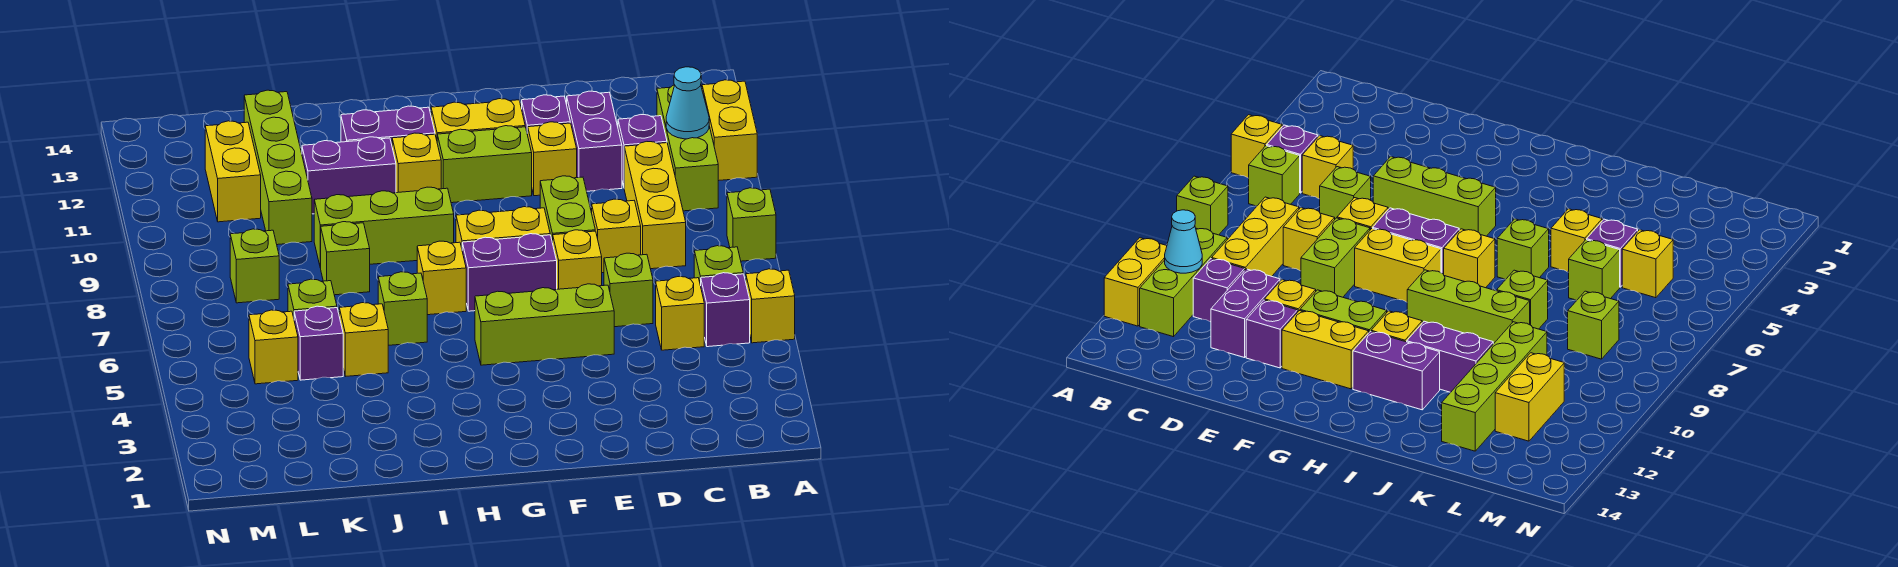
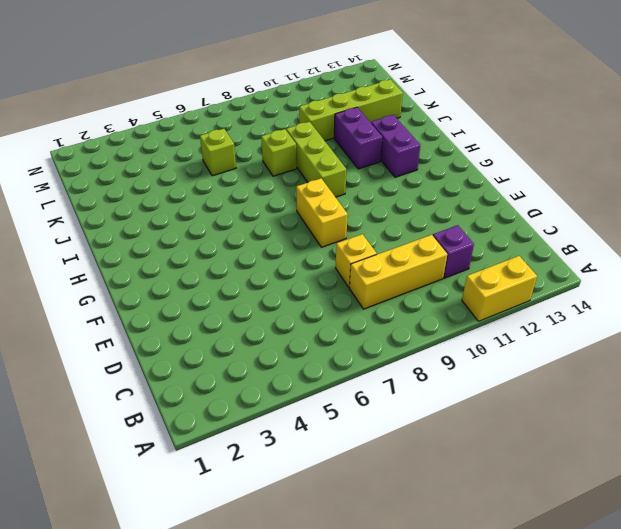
none -> yellow brick A5 level 1
none -> lime brick A8 level 1
none -> purple brick B5 level 1
none -> lime brick B6 level 1

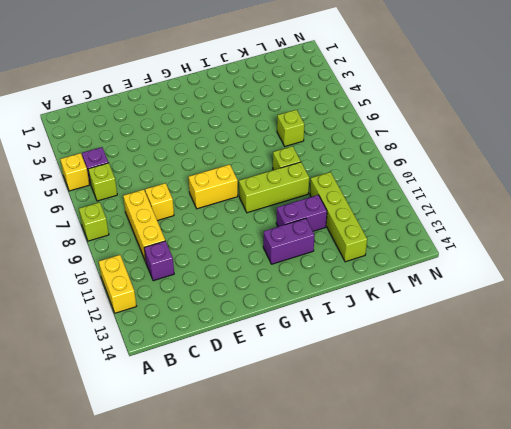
none -> lime brick B10:B12 level 1
none -> yellow brick C5 level 1
none -> lime brick D6 level 1
none -> purple brick D11:D12 level 1

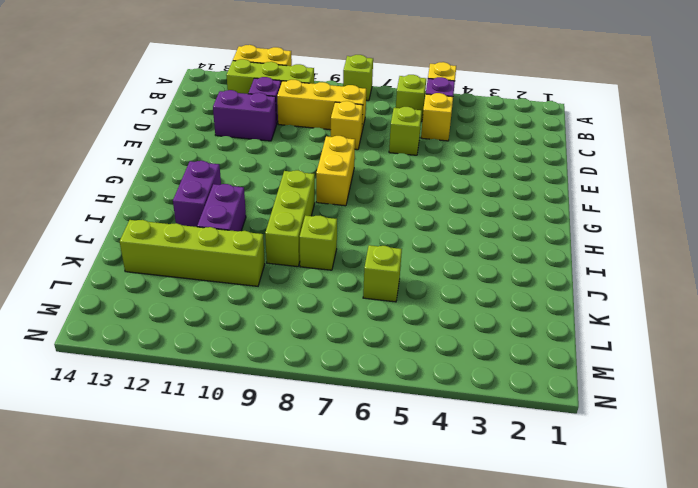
none -> lime brick E5:G5 level 1
none -> yellow brick E7 level 1
none -> lime brick E8:E9 level 1
none -> yellow brick E11 level 1

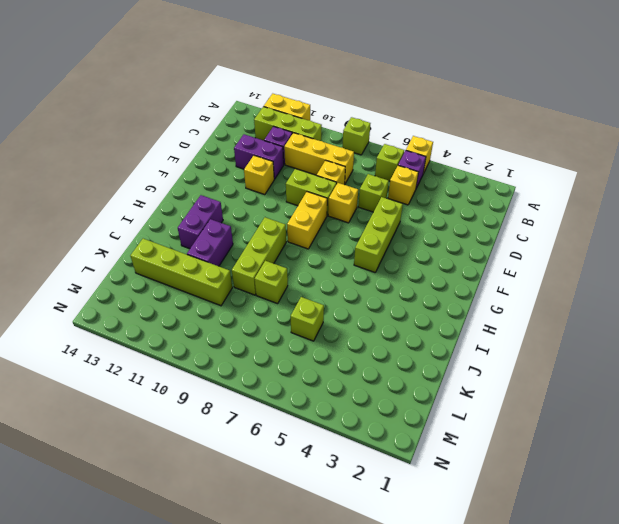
none -> purple brick E12 level 1
none -> purple brick F7:G7 level 1
none -> lime brick F11:G11 level 1
none -> yellow brick F12:G12 level 1

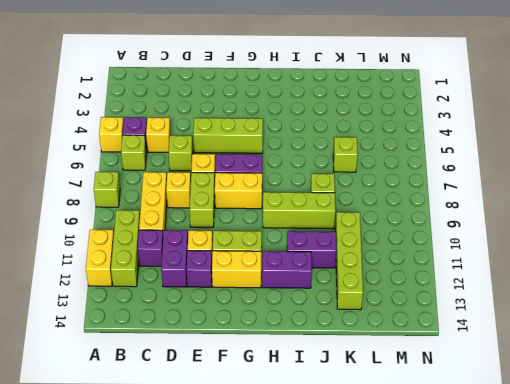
none -> yellow brick H7 level 1
none -> yellow brick H11 level 1
none -> lime brick I6 level 1
none -> yellow brick J5 level 1

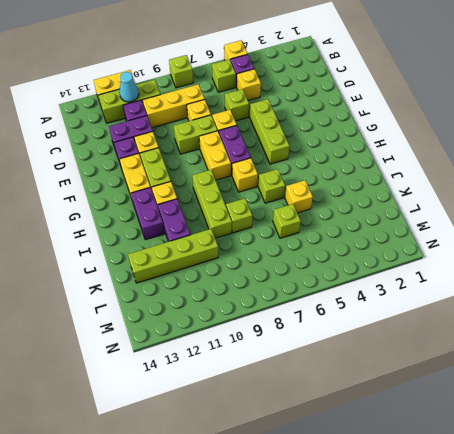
none -> purple brick K5 level 1
none -> yellow brick L5 level 1
none -> lime brick L8 level 1
none -> yellow brick L11:L12 level 1

